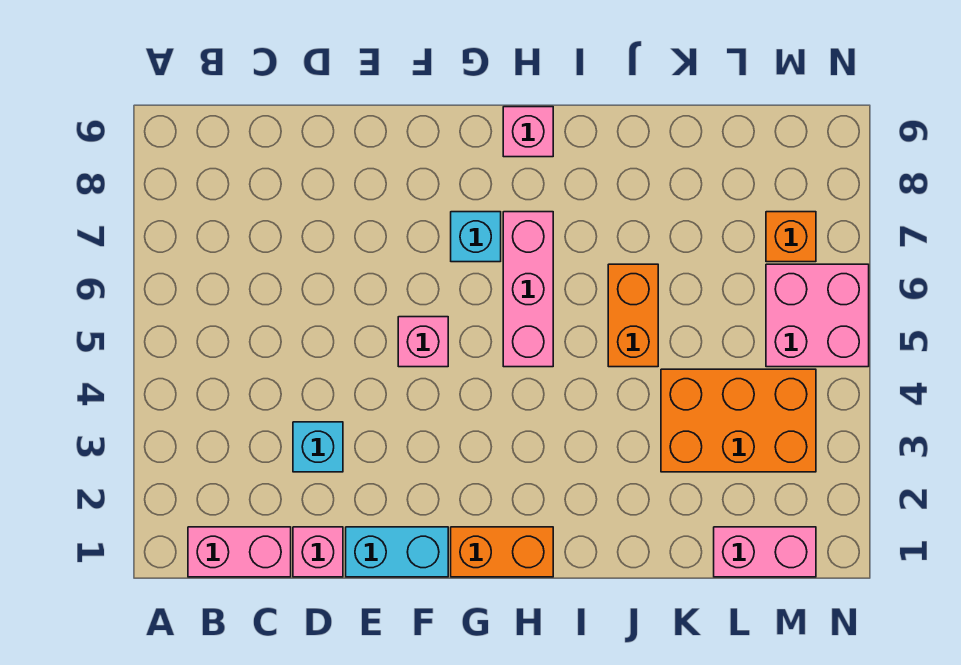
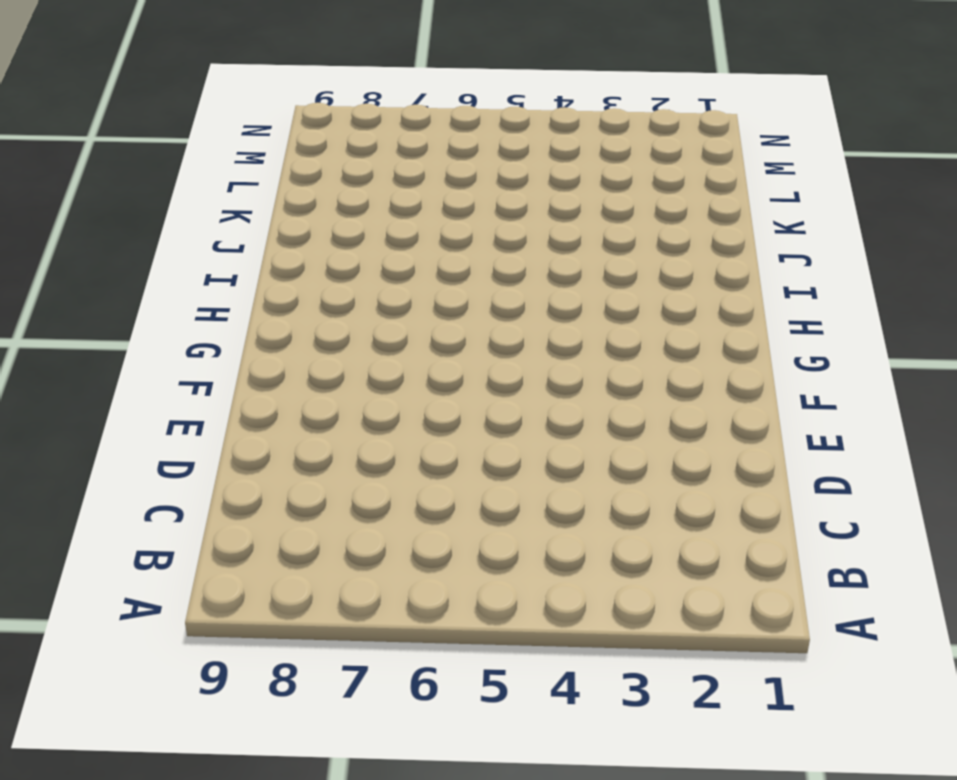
none -> pink brick B1:C1 level 1
none -> pink brick D1 level 1
none -> cyan brick D3 level 1

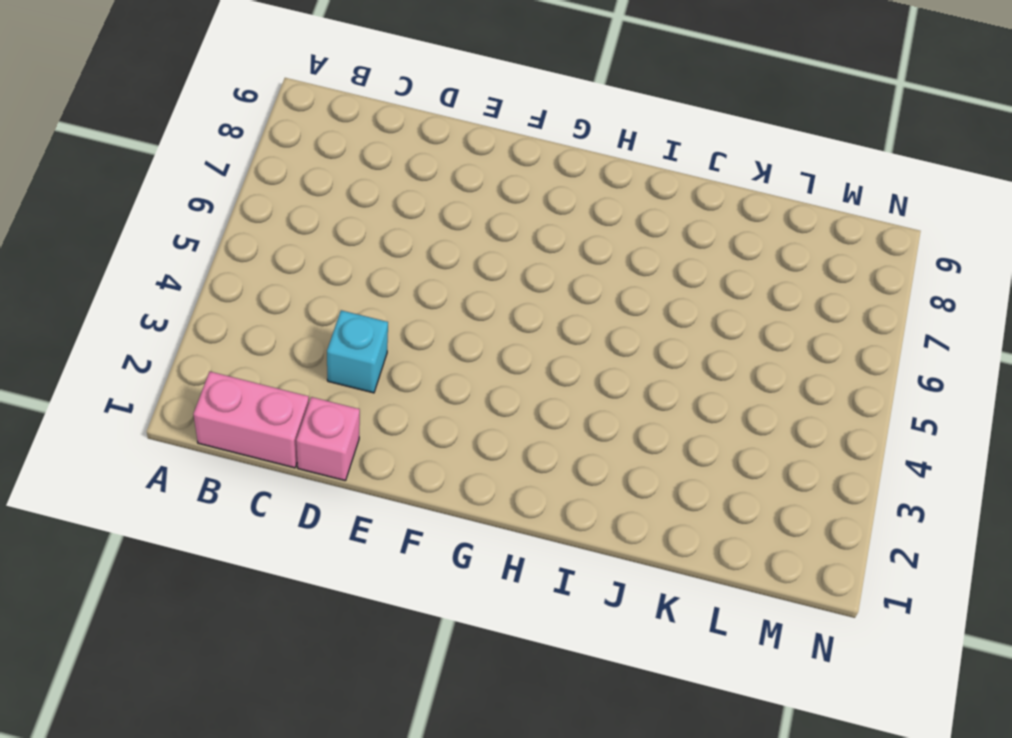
none -> cyan brick E1:F1 level 1
none -> pink brick F5 level 1
none -> orange brick G1:H1 level 1

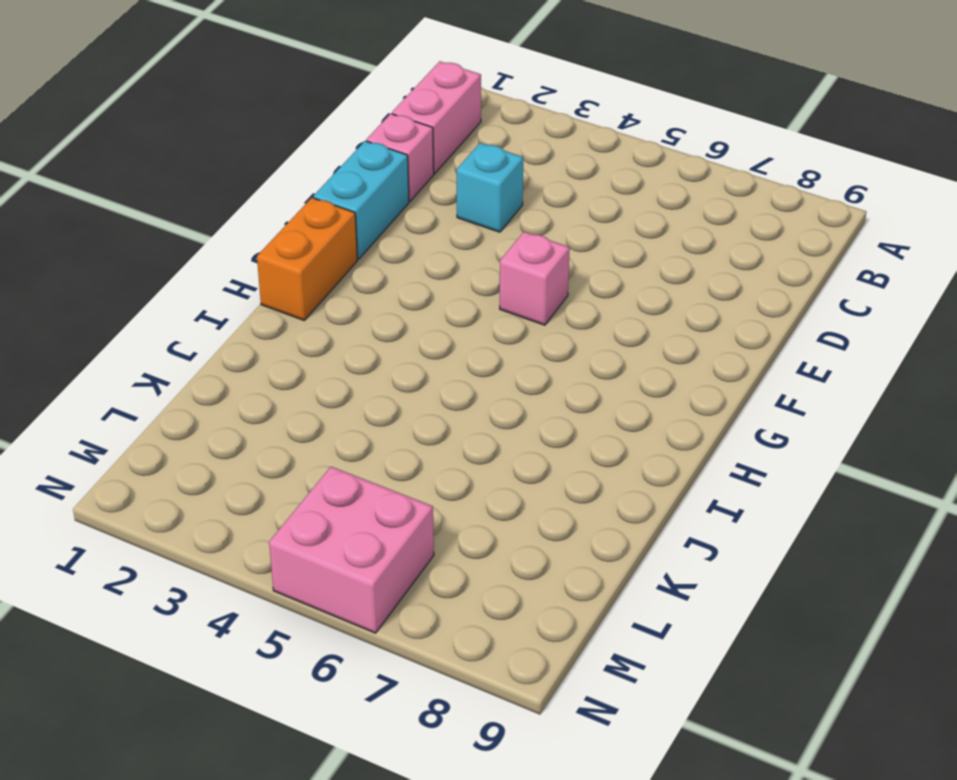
none -> cyan brick G7 level 1
none -> pink brick H5:H7 level 1
none -> pink brick H9 level 1

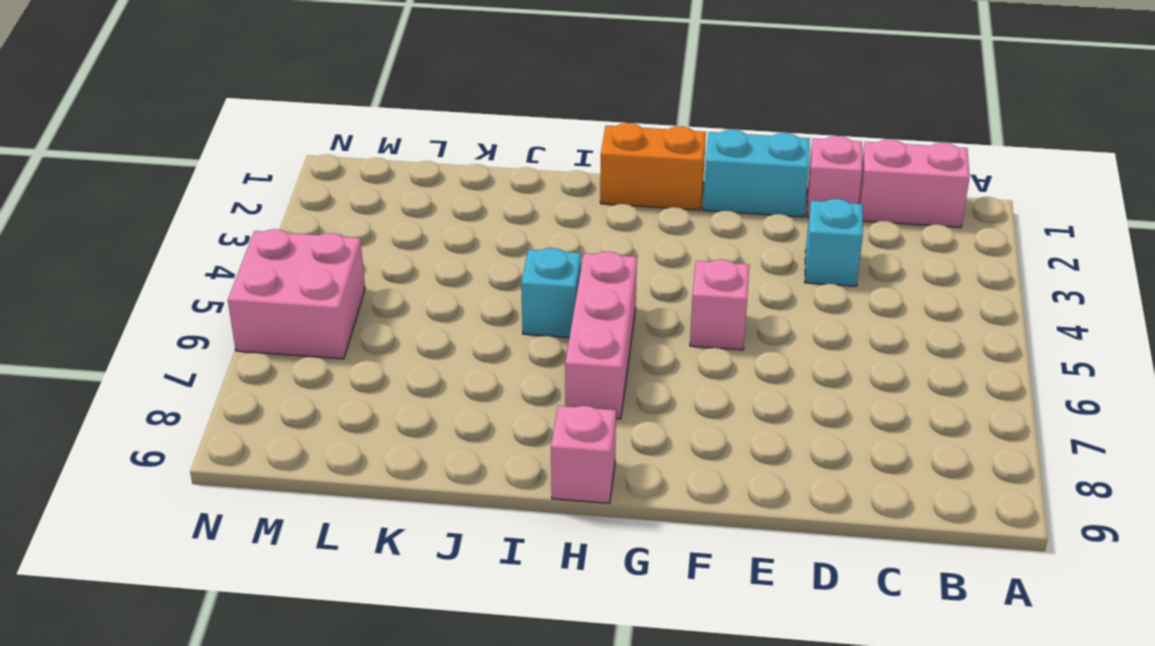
cyan brick I5 level 1 -> cyan brick G7 level 1
none -> orange brick J5:J6 level 1
none -> orange brick K3:M4 level 1
none -> pink brick L1:M1 level 1

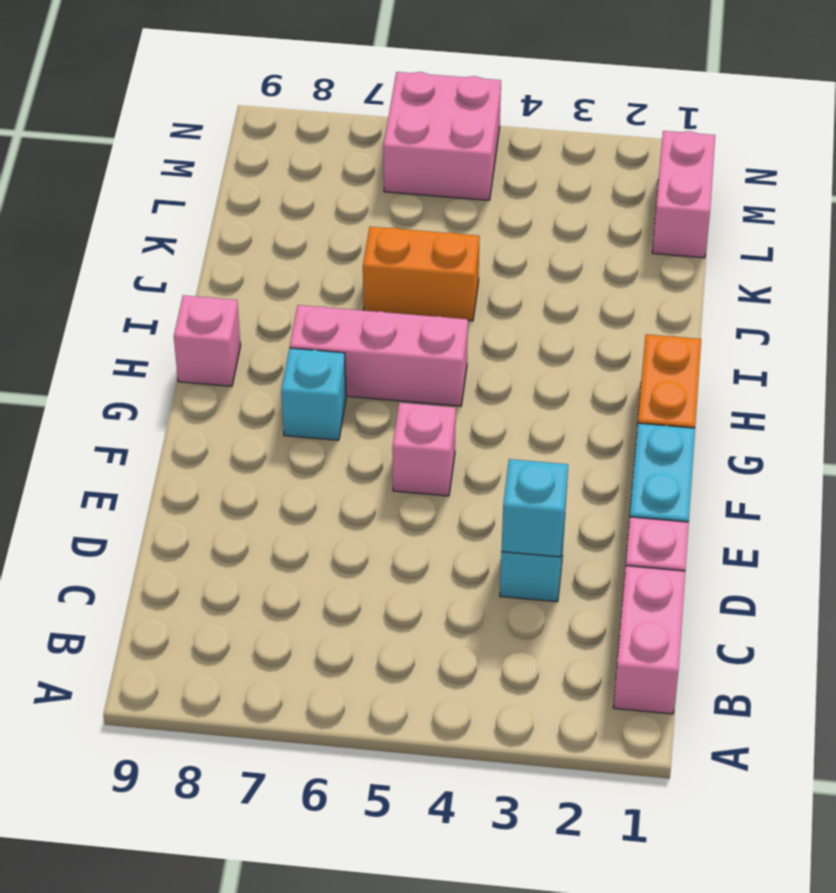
cyan brick D3 level 2 -> none
none -> orange brick K3:M4 level 1
none -> orange brick M7 level 1

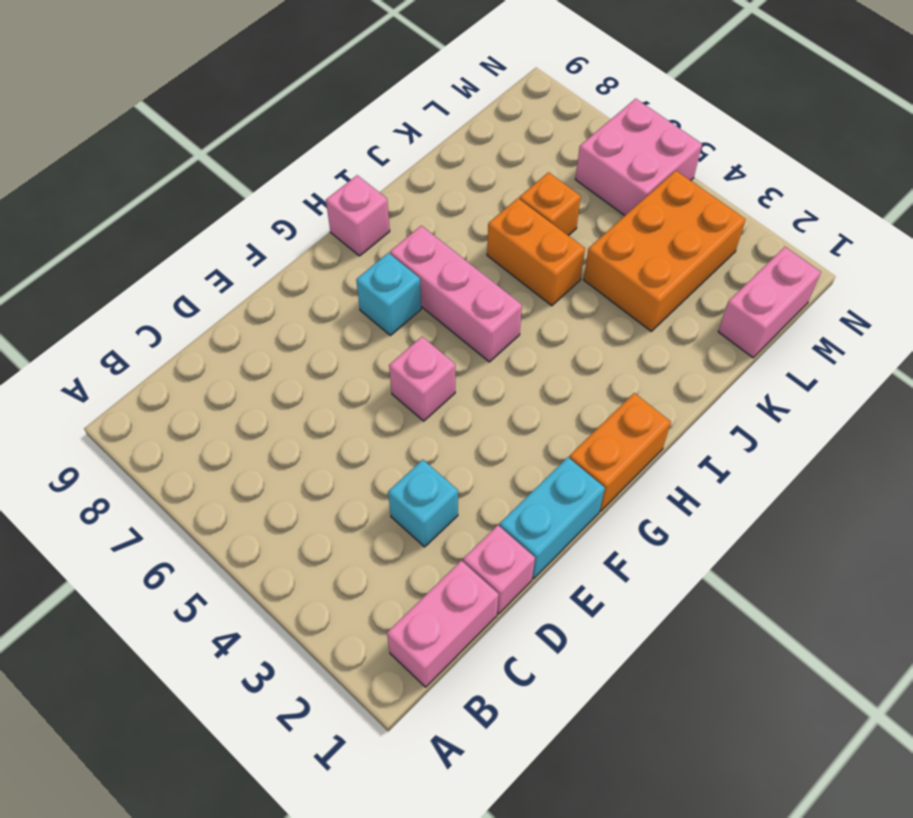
orange brick K6 level 1 -> orange brick M7 level 1

